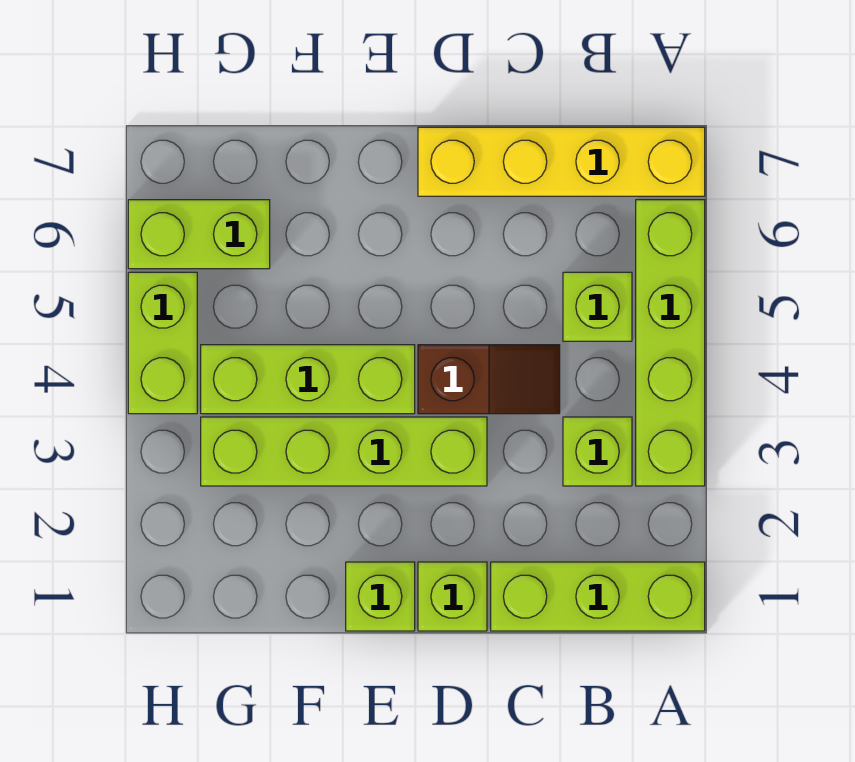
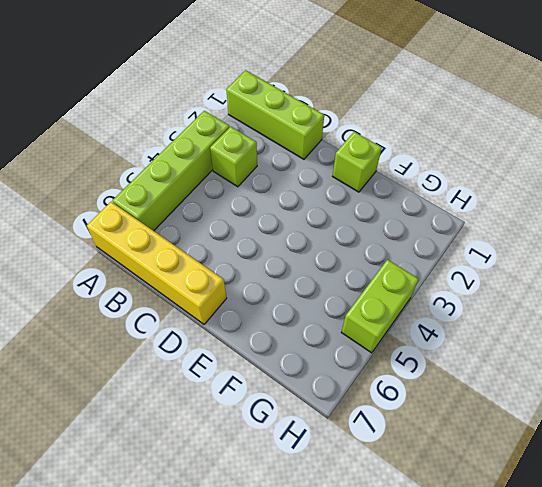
none -> lime brick B5 level 1
none -> brown slope C4:D4 level 1 top D
none -> lime brick D1 level 1

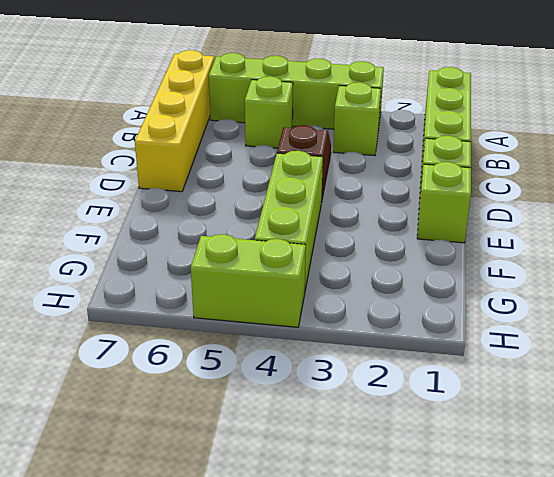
none -> lime brick D3:G3 level 1
none -> lime brick G6:H6 level 1

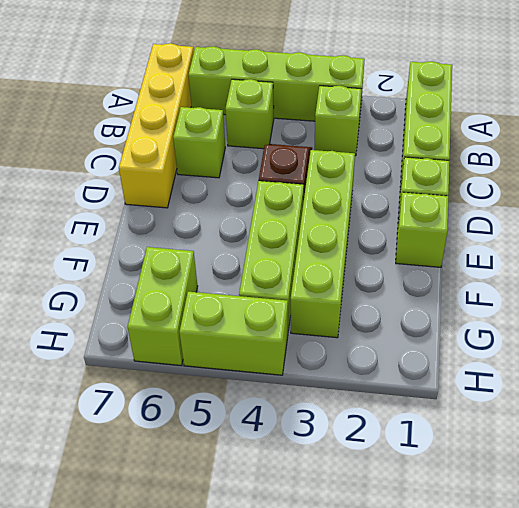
lime brick C6 level 1 -> none

